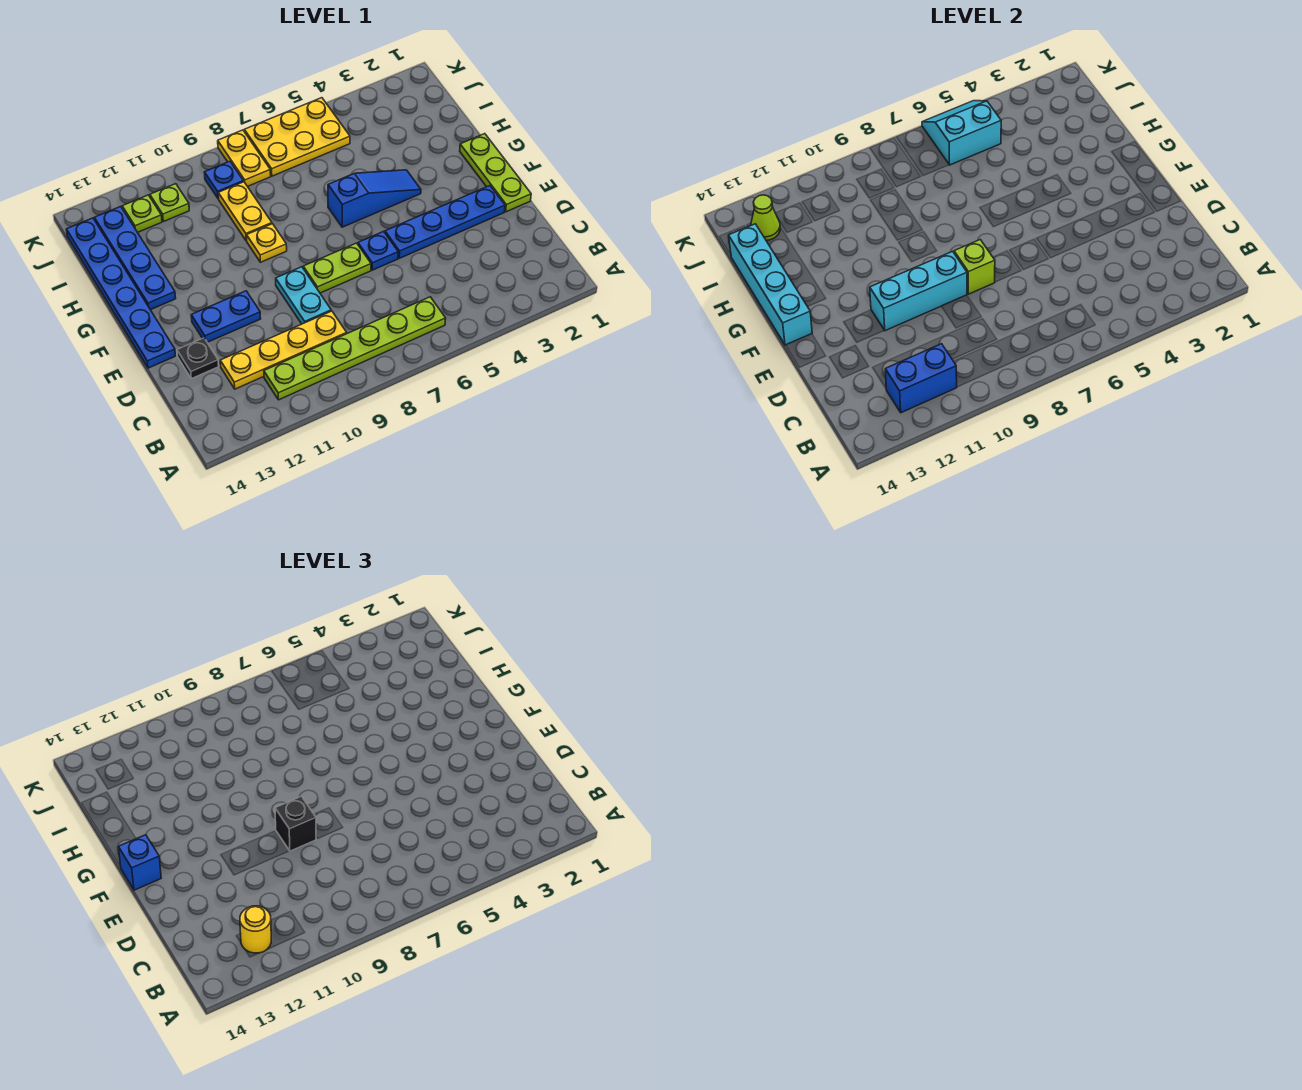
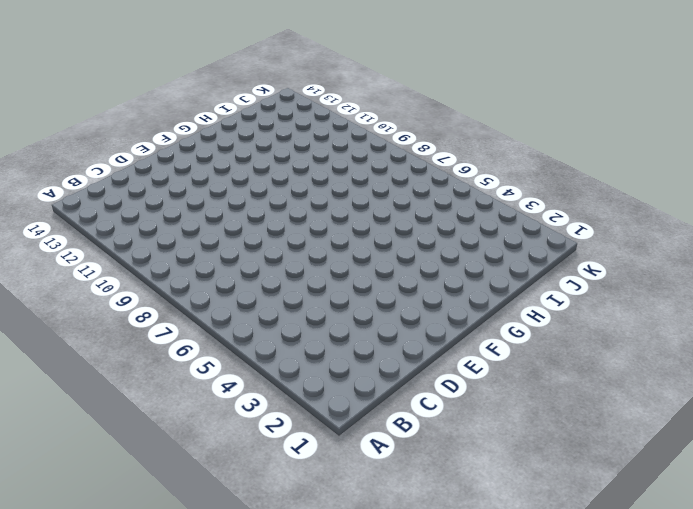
none -> lime plate B6:B11 level 1
none -> yellow plate C9:C12 level 1
none -> cyan plate D9:E9 level 1

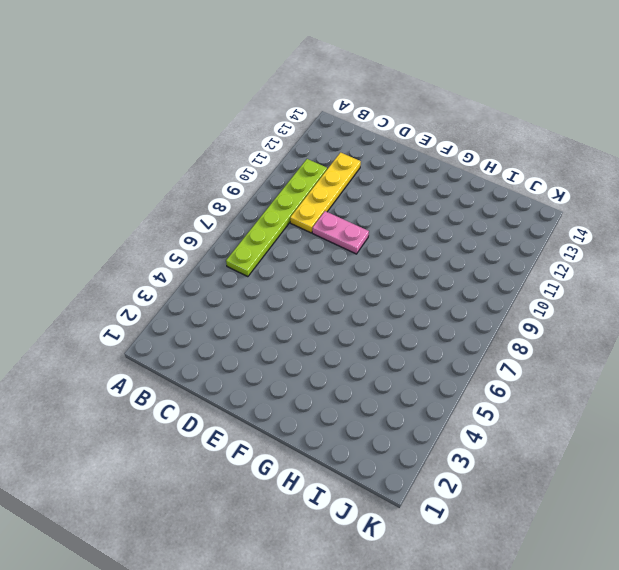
pink plate D9:E9 level 1 -> cyan plate D9:E9 level 1
none -> black plate D13 level 1
none -> lime plate E1:G1 level 1
none -> blue plate E2:E5 level 1

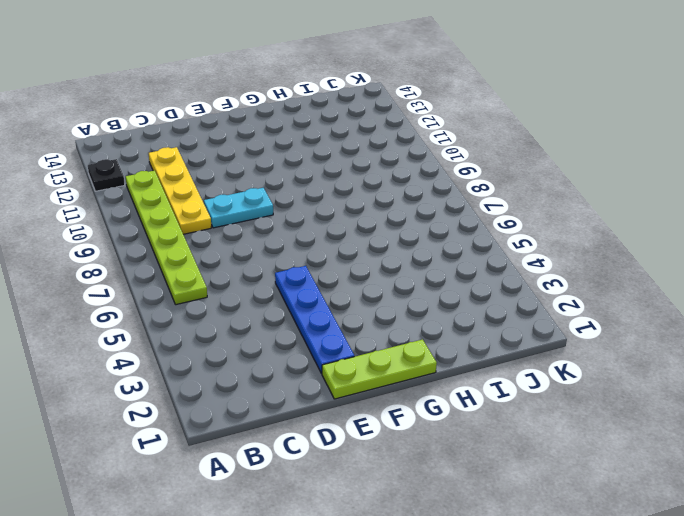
black plate A12 level 1 -> black plate D13 level 1
none -> blue plate E6 level 1
none -> lime plate E7:E8 level 1
none -> blue plate E11:E12 level 1

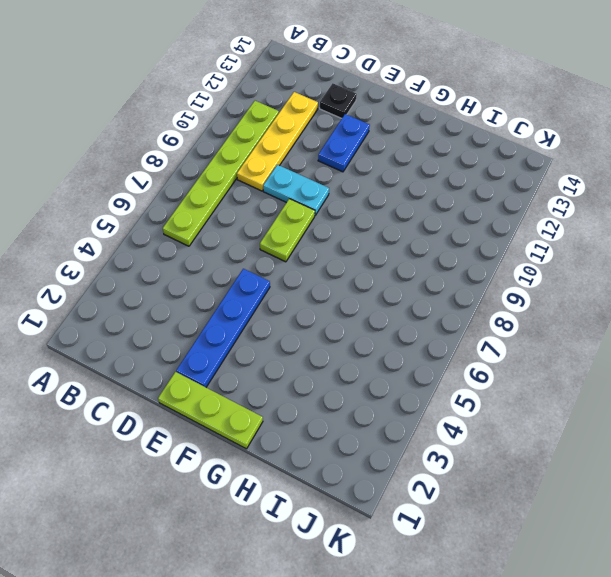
none -> blue plate E6 level 1
none -> blue plate E14:J14 level 1
none -> blue slope G4:G6 level 1 top 6

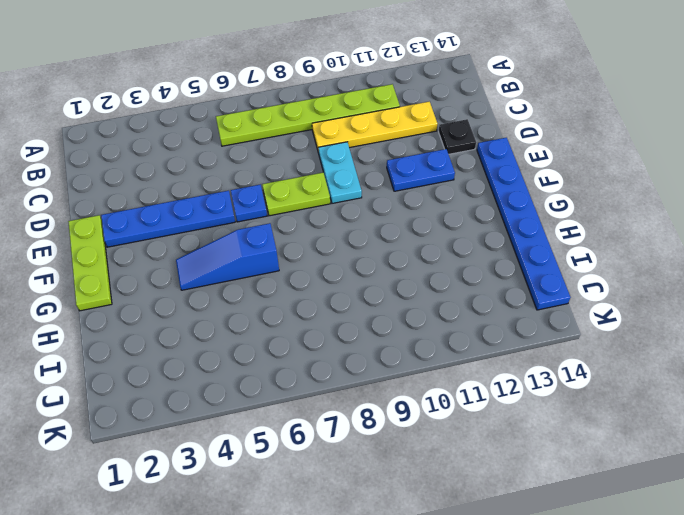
none -> yellow plate G9 level 1
none -> blue plate G13:J13 level 1
none -> yellow plate H9:I9 level 1

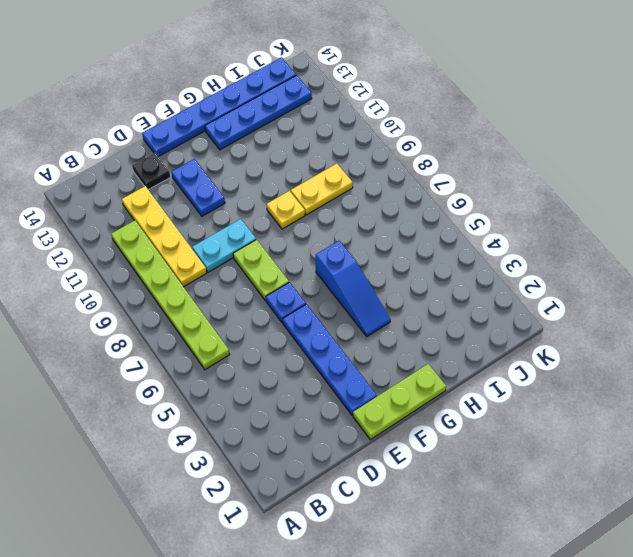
none -> yellow plate J5:K7 level 1
none -> yellow plate J8:K8 level 1
none -> blue plate J9 level 1

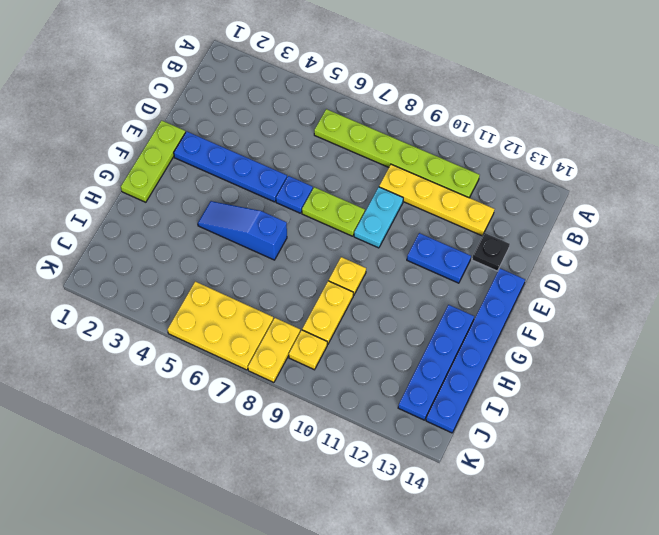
yellow plate J9 level 1 -> blue plate J9 level 1
none -> lime plate J11 level 1
none -> lime plate J12 level 1
none -> blue brick B11:B12 level 2

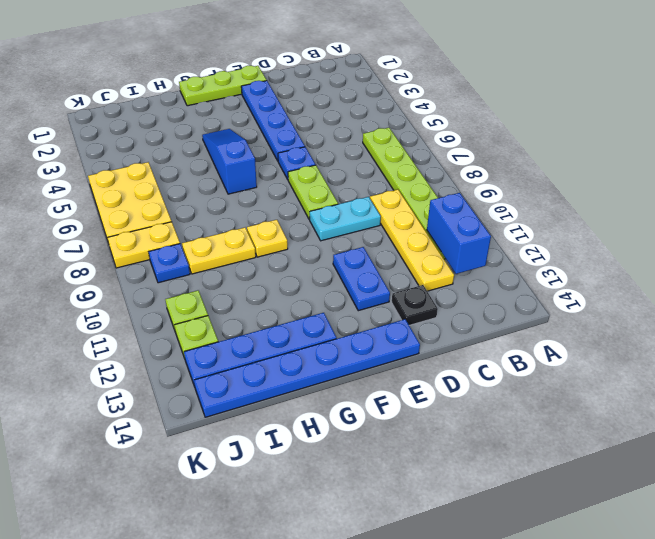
none -> lime brick E8 level 2
none -> cyan brick E9:E11 level 2
none -> cyan brick F14:I14 level 2

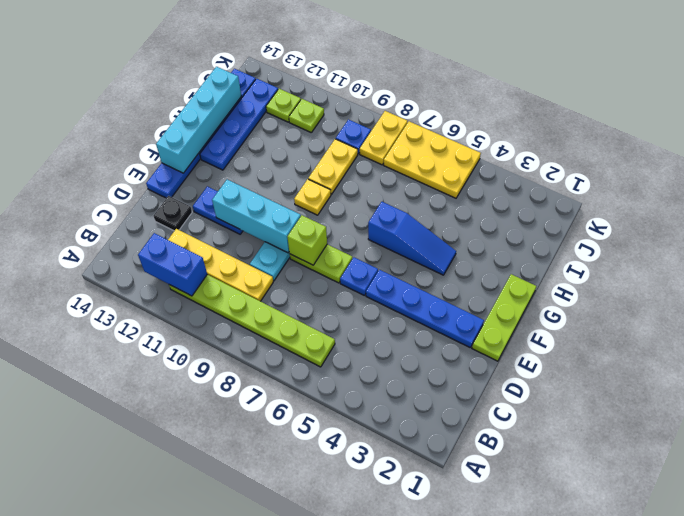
none -> cyan slope J5:K6 level 2 top J
none -> lime cone J13 level 2
none -> yellow round brick B12 level 3

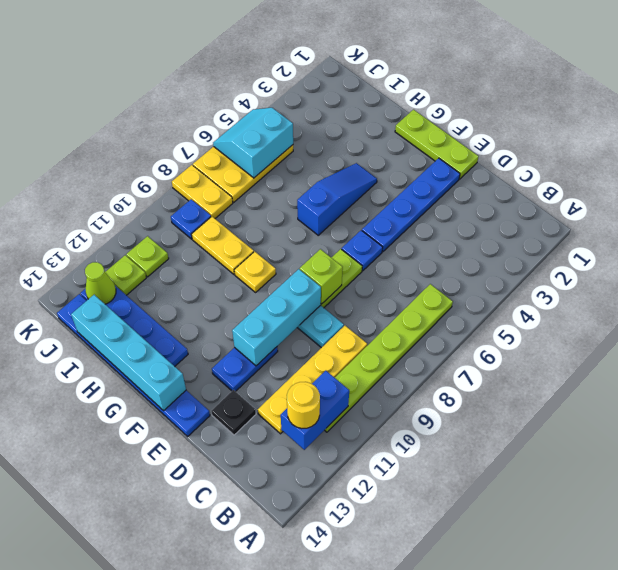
none -> black brick E9 level 3
none -> blue brick F14 level 3

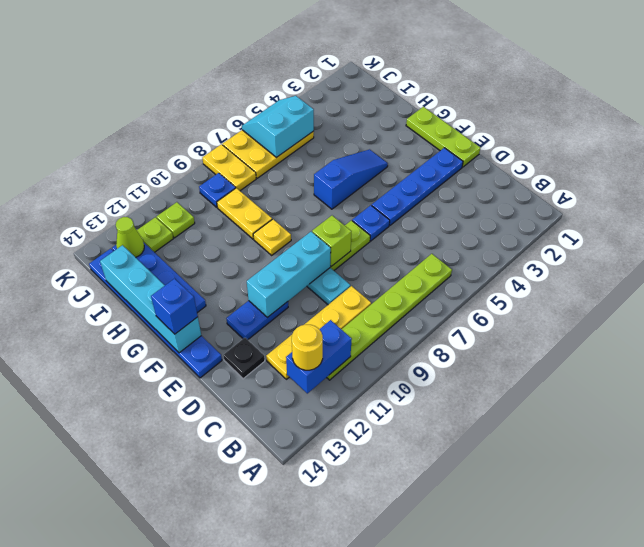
none -> black brick E9 level 3

